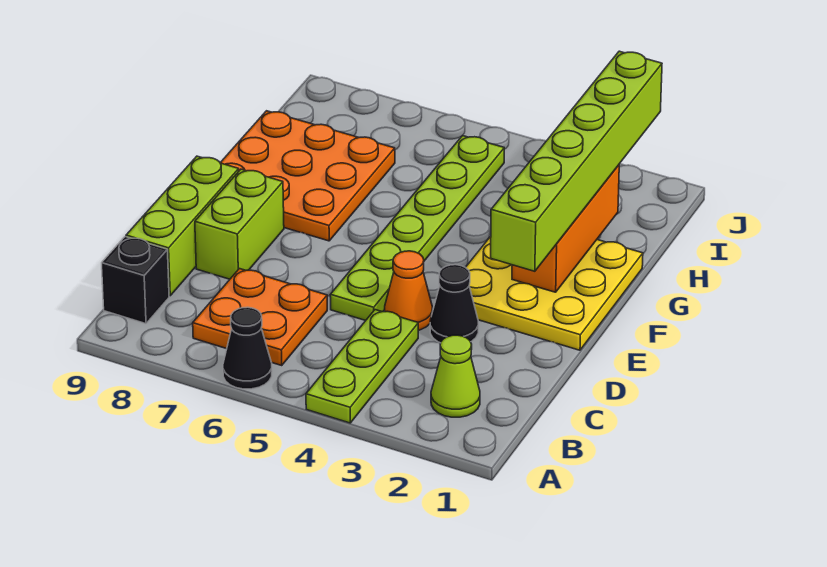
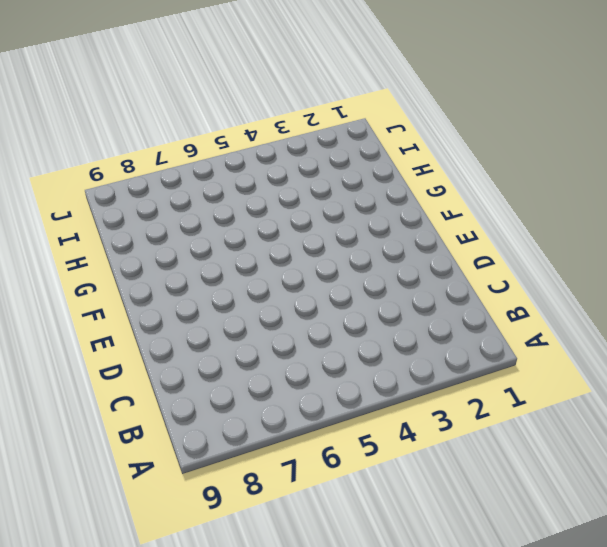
none -> lime plate A4:C4 level 1
none -> black cone A6 level 1
none -> lime cone B2 level 1

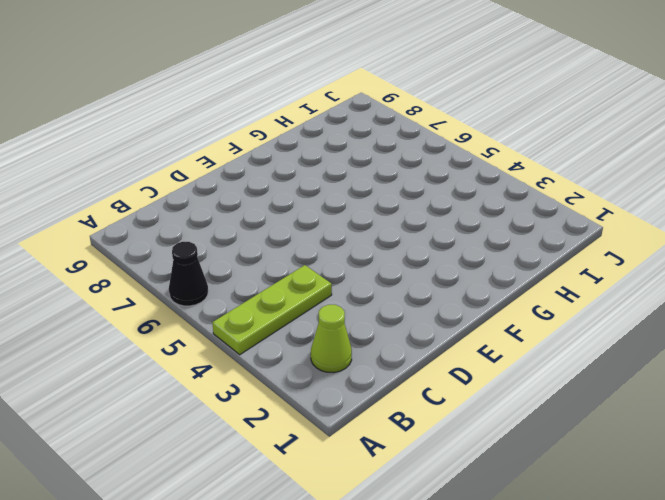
none -> orange plate B6:C7 level 1
none -> black brick B9 level 1
none -> lime brick C9:E9 level 1

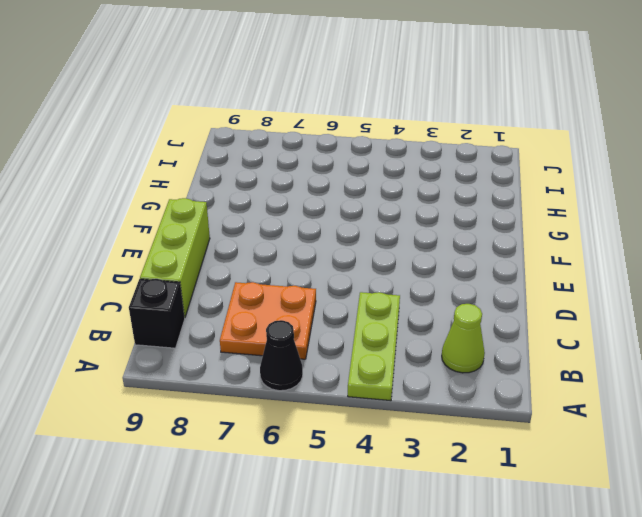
none -> black cone D3 level 1
none -> orange cone D4 level 1
none -> lime plate D5:I5 level 1

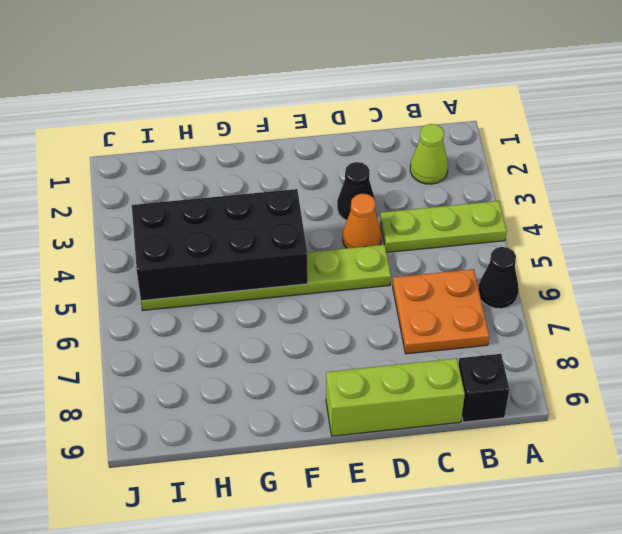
black brick F4:I5 level 2 -> none
none -> lime brick D8:E8 level 1
none -> yellow plate E1:G3 level 1
none -> orange plate F7:H9 level 1

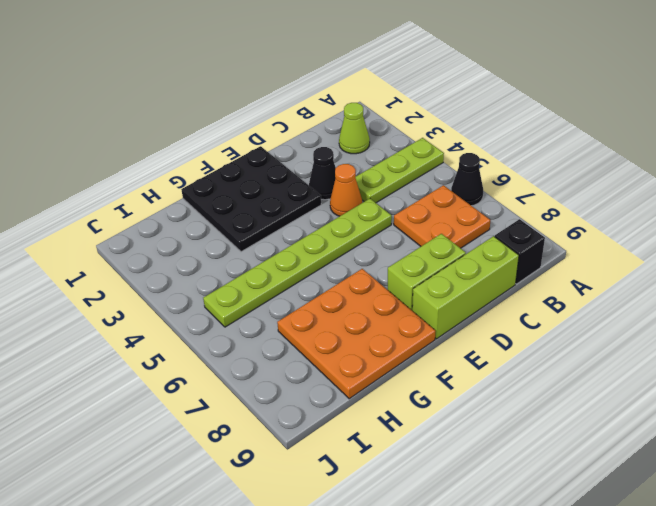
black plate E1:G3 level 1 -> yellow plate E1:G3 level 1
none -> orange brick F2:H2 level 2
none -> lime brick E2:J2 level 3

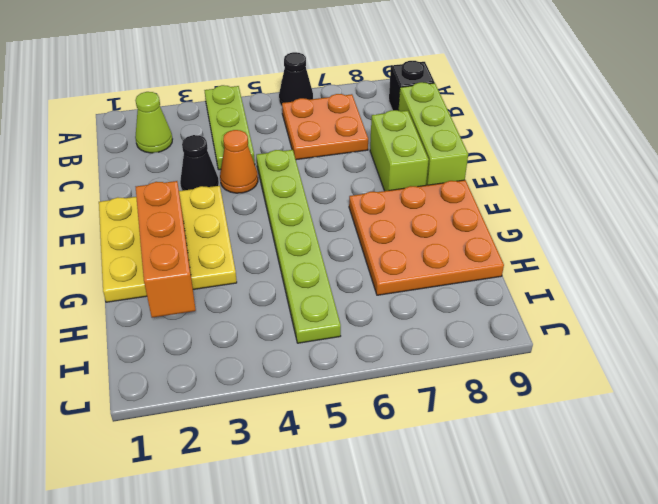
none -> lime brick E2:J2 level 3

